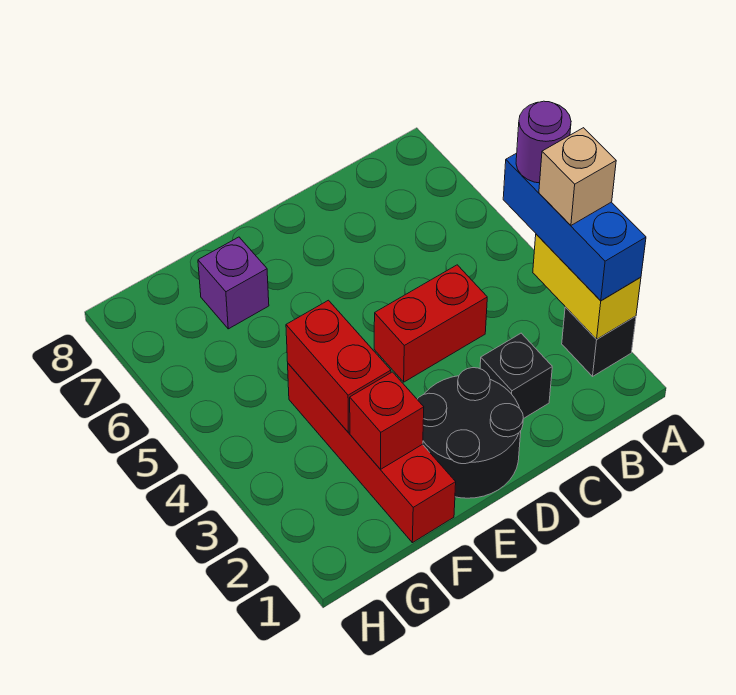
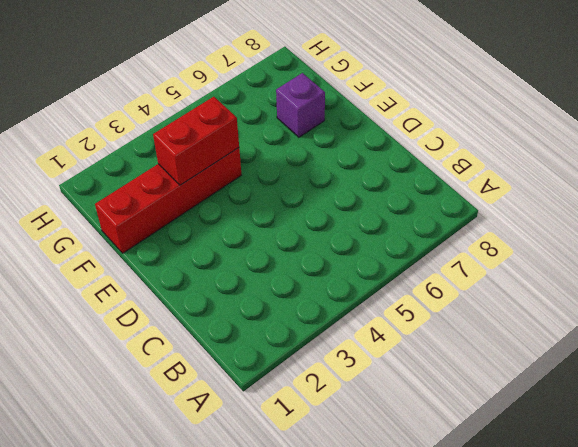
none -> black brick A2 level 1
none -> black brick C2 level 1
none -> red brick C4:D4 level 1

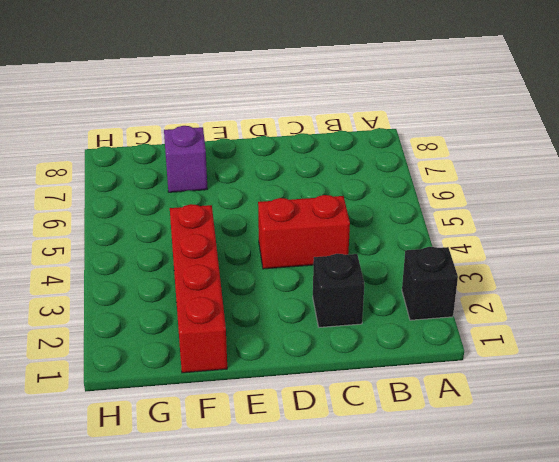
none -> black round brick D1:E2 level 1
none -> yellow brick A2:A3 level 2
none -> red brick F2 level 2

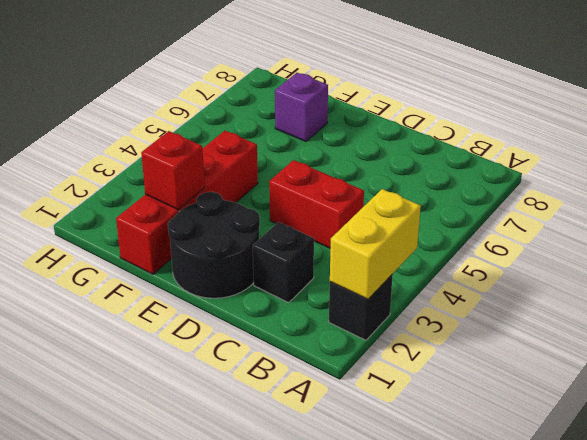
none -> red brick F3:F4 level 2
none -> blue brick A2:A4 level 3
none -> tan brick A3 level 4

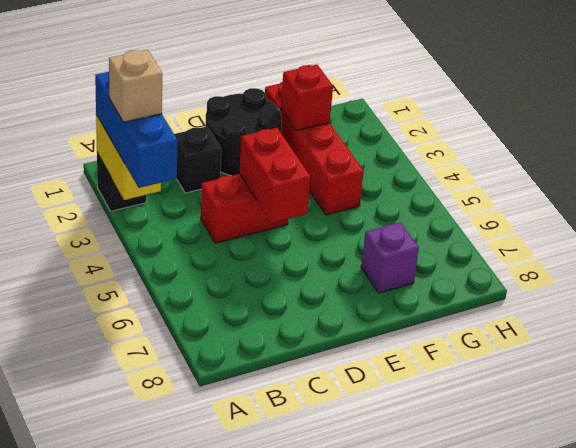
red brick D4:D5 level 2 -> red brick F3:F4 level 2
none -> purple round brick A4 level 4

